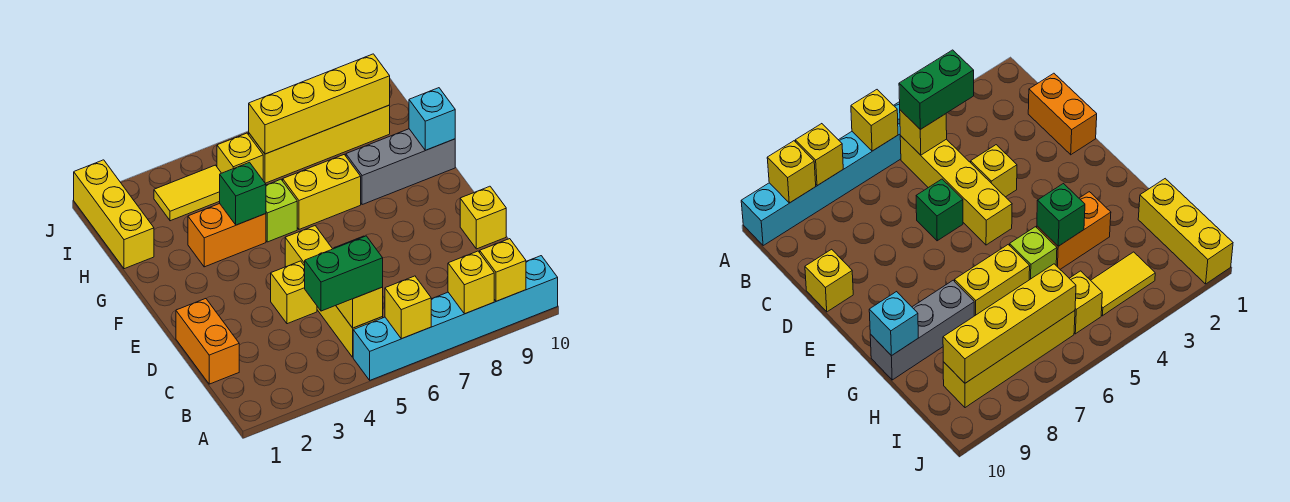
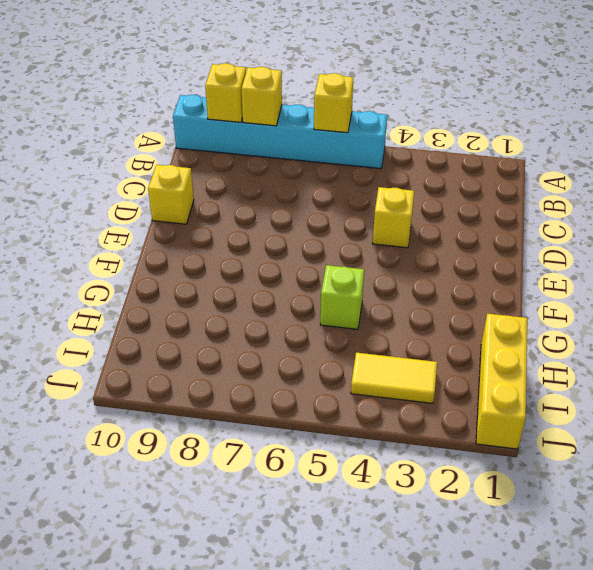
none -> yellow brick B5:E5 level 1
none -> orange brick C1:D1 level 1
none -> green brick D6 level 1

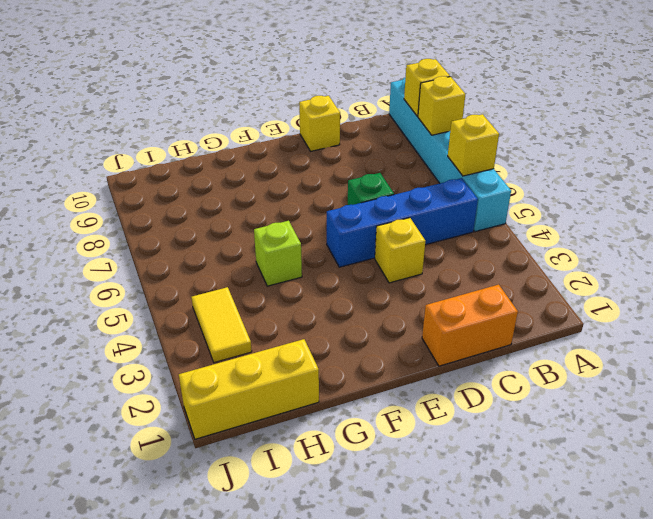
blue brick B5:E5 level 1 -> yellow brick B5:E5 level 1
none -> orange brick G3:G4 level 1
none -> yellow brick G6:G7 level 1
none -> grey brick G8:G10 level 1

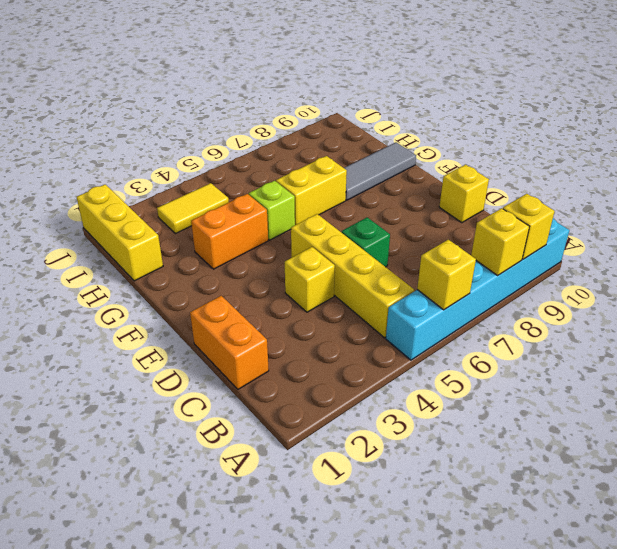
grey tile G8:G10 level 1 -> grey brick G8:G10 level 1
none -> yellow brick I5 level 1
none -> yellow brick I6:I9 level 1
none -> yellow brick B5 level 2

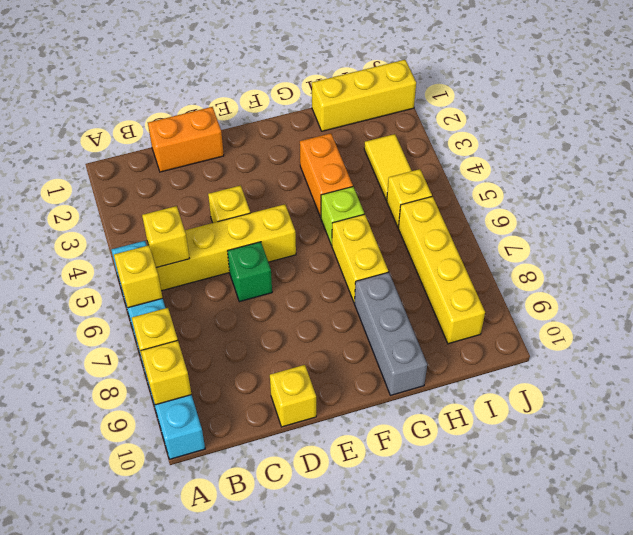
none -> green brick G4 level 2
none -> cyan brick G10 level 2
none -> yellow brick I6:I9 level 2

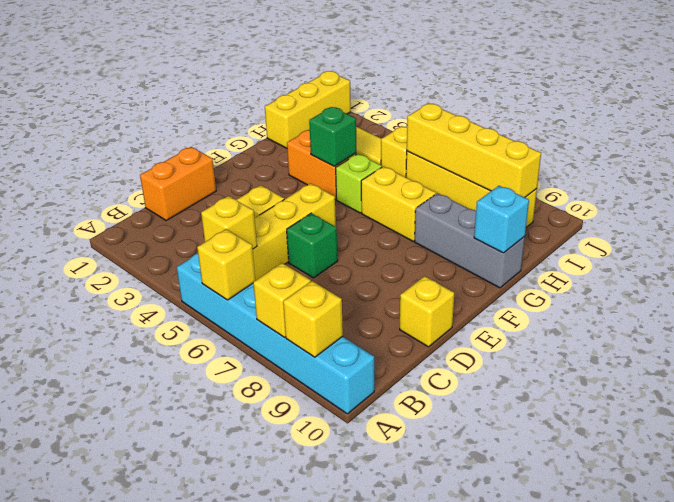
none -> green brick B4:B5 level 3

